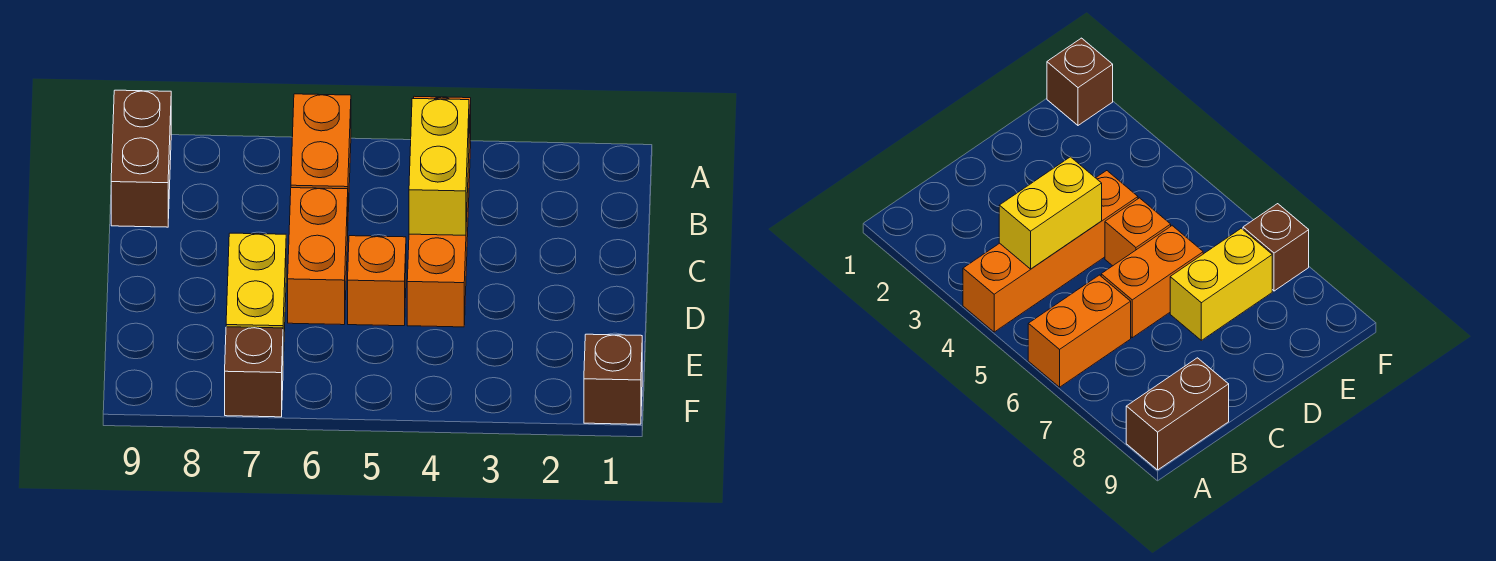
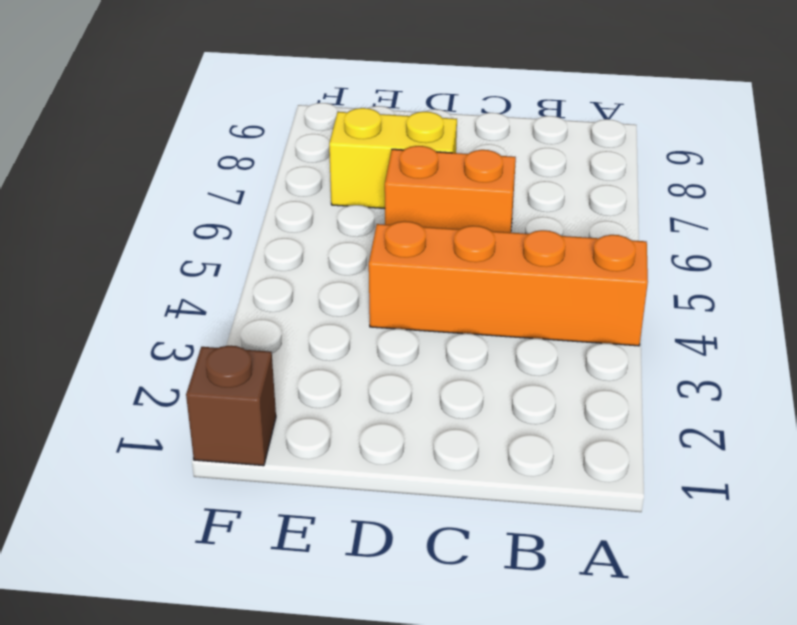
none -> orange brick A6:B6 level 1
none -> brown brick A9:B9 level 1

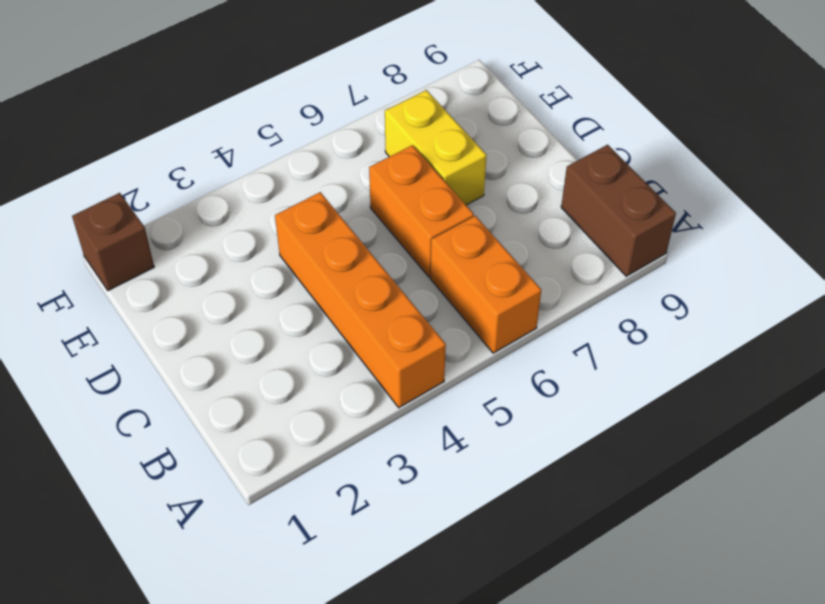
none -> orange brick D5 level 1
none -> brown brick F7 level 1

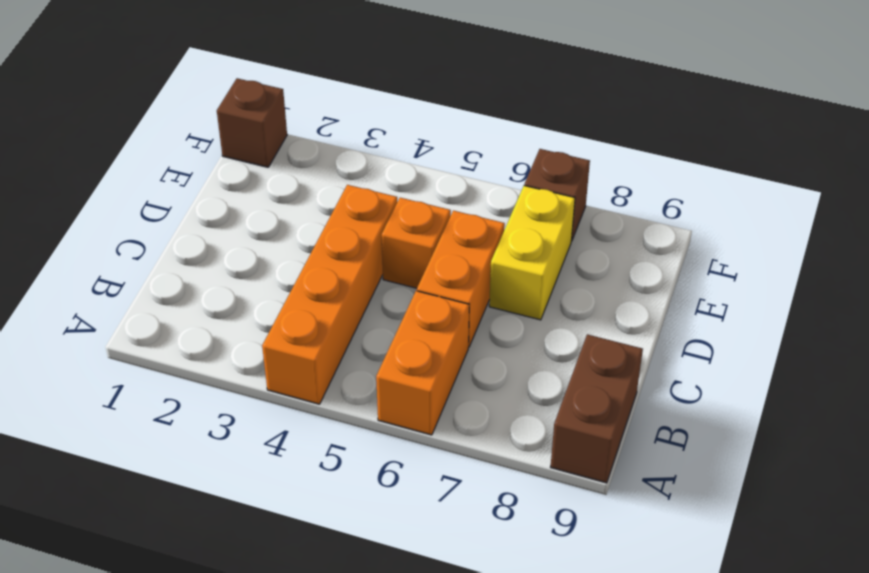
none -> yellow brick B4:C4 level 2

